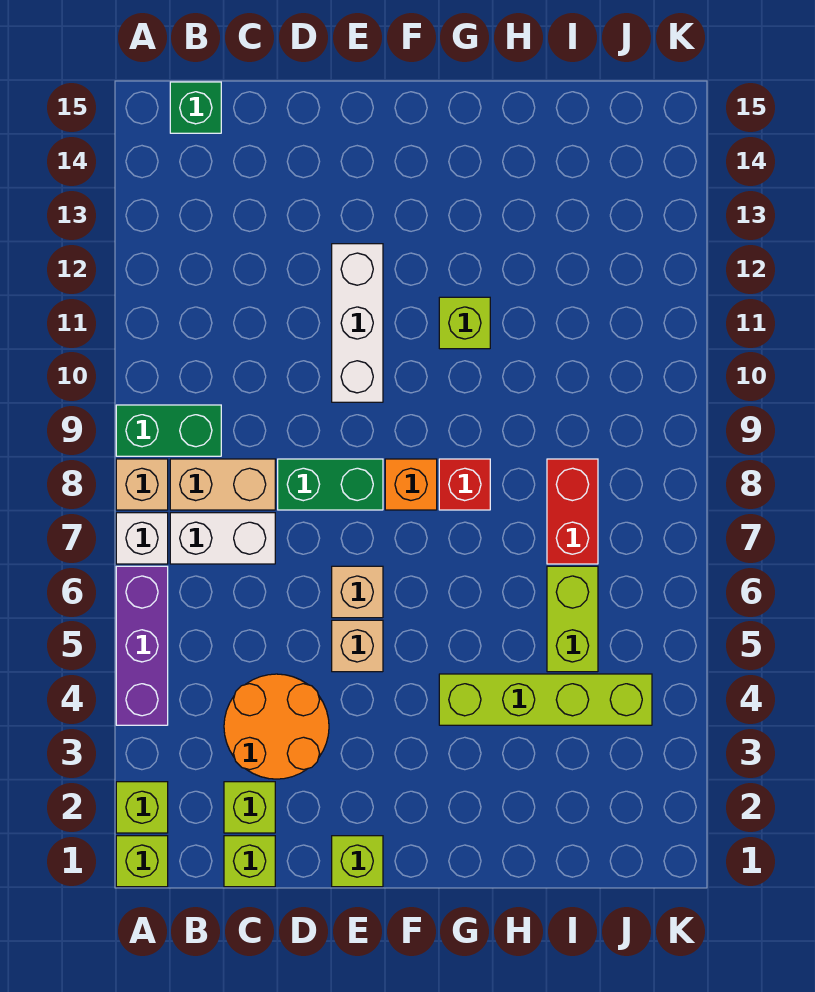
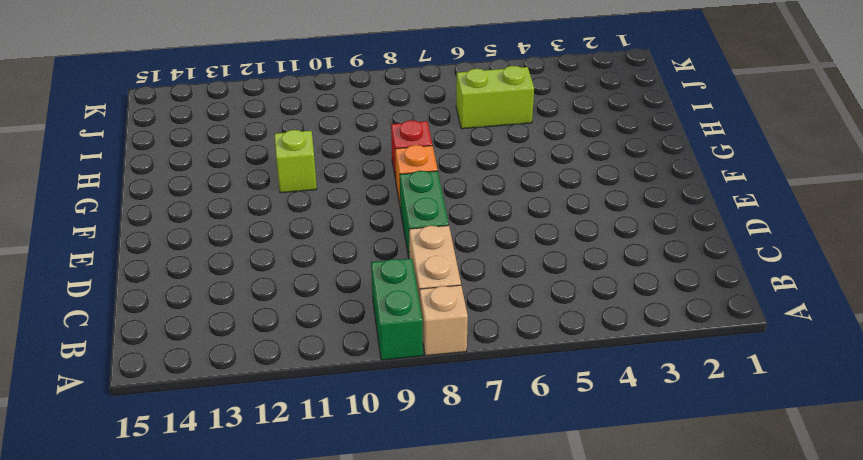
none -> lime brick A1 level 1
none -> lime brick A2 level 1
none -> purple brick A4:A6 level 1

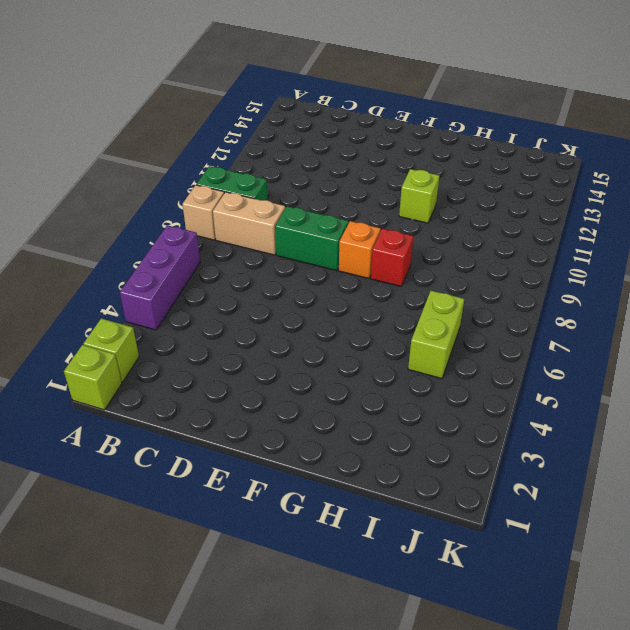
none -> white brick A7 level 1
none -> white brick B7:C7 level 1
none -> green brick B15 level 1

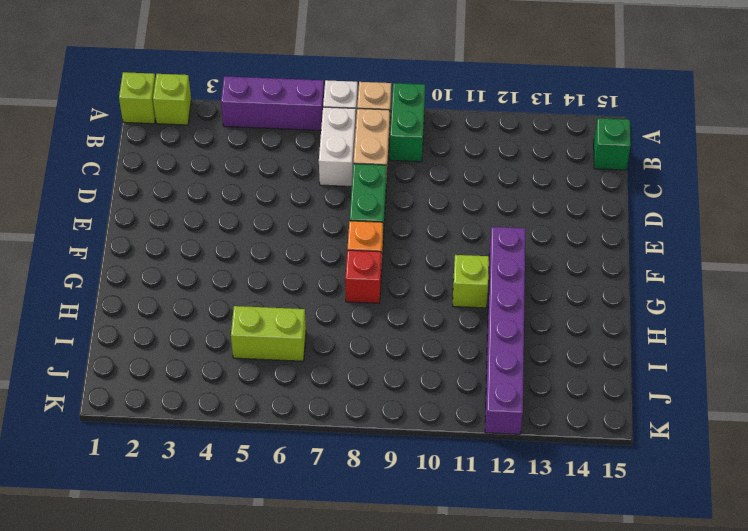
purple brick F12:K12 level 1 -> none
none -> lime brick C1 level 1
none -> lime brick C2 level 1
none -> orange round brick C3:D4 level 1

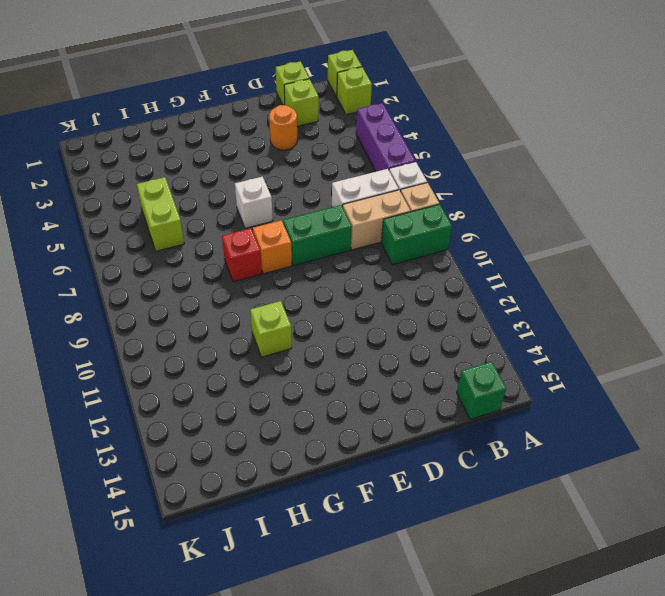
orange round brick D3 level 1 -> orange round brick C3:D4 level 1
white brick F6 level 1 -> none
none -> lime brick E1 level 1
none -> tan brick E5 level 1
none -> tan brick E6 level 1

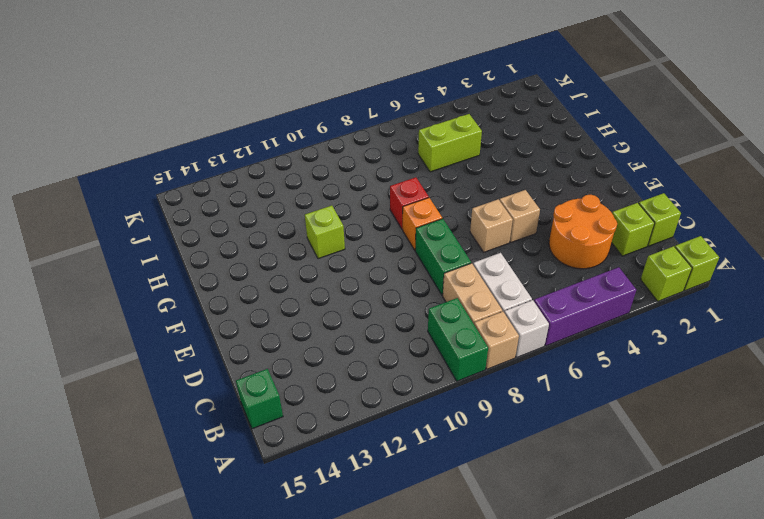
none -> lime brick E1 level 1
none -> white brick E10:E12 level 1
none -> lime brick G4:J4 level 1

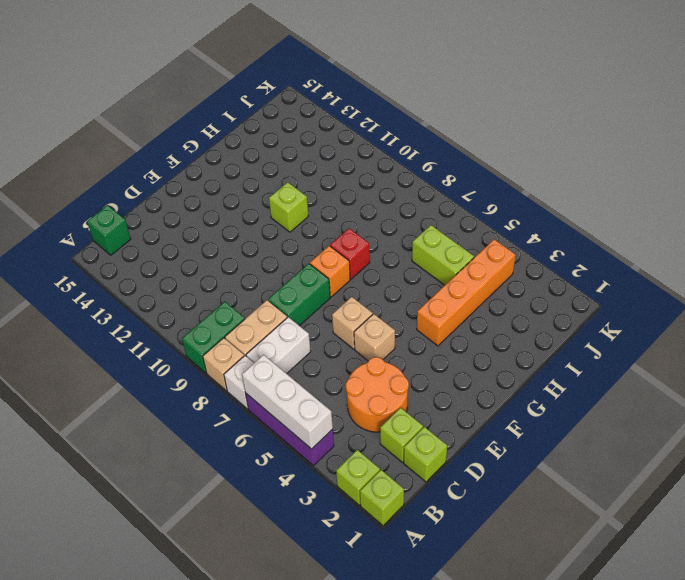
white brick A4:A6 level 2 -> white brick E10:E12 level 1
orange brick G4:J4 level 1 -> lime brick G4:J4 level 1
none -> lime brick E1 level 1
none -> red brick I7:I8 level 1

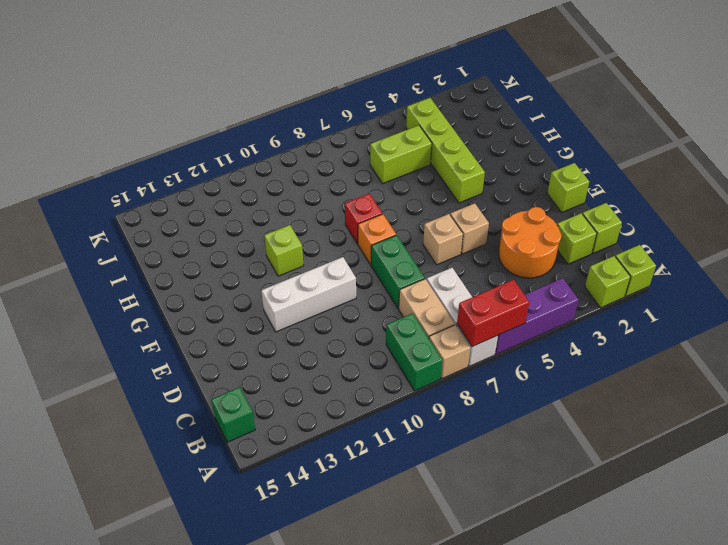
red brick A6:A7 level 2 -> red brick I7:I8 level 1

